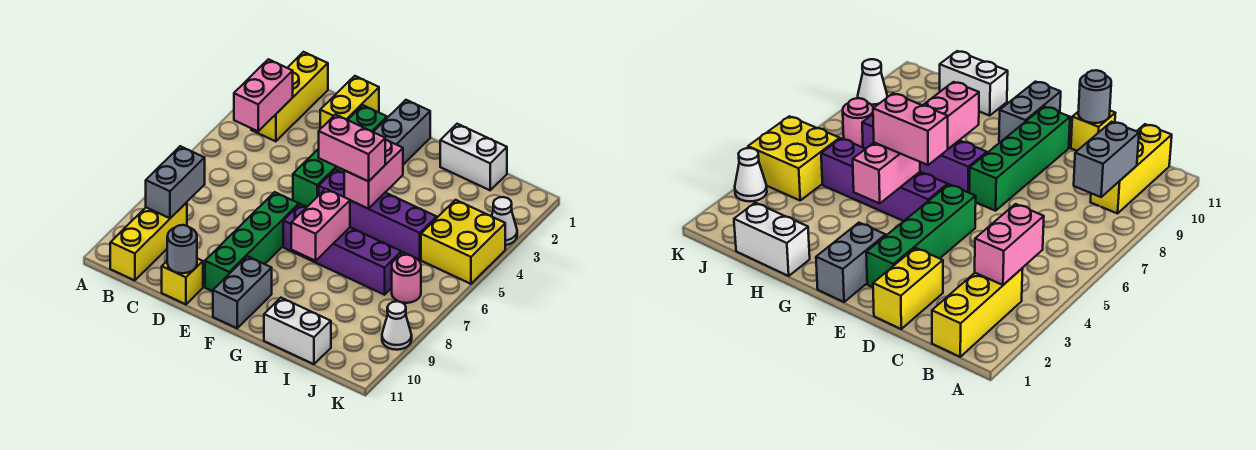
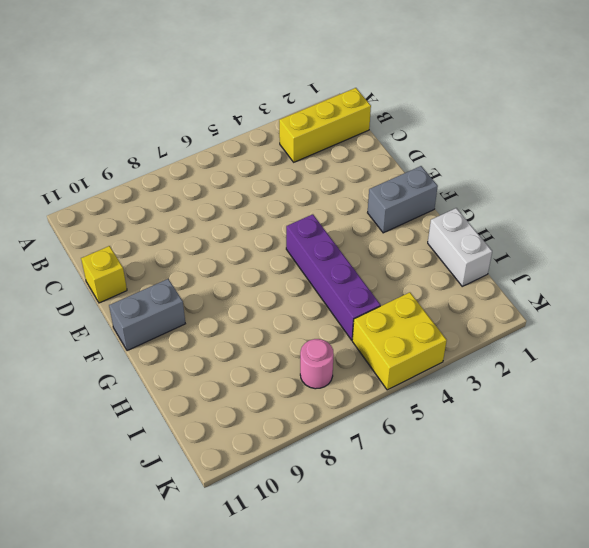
none -> yellow brick B9:B11 level 1
none -> yellow brick D1:D2 level 1
none -> green brick E2:E5 level 1

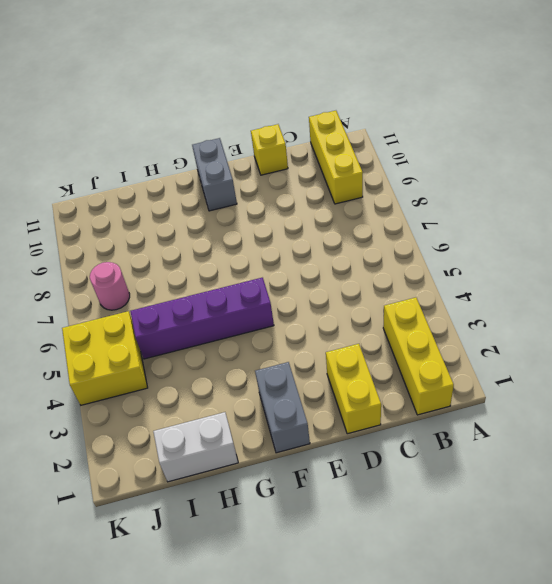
none -> green brick E2:E5 level 1
none -> green brick E7:E10 level 1
none -> purple brick F7:I7 level 1

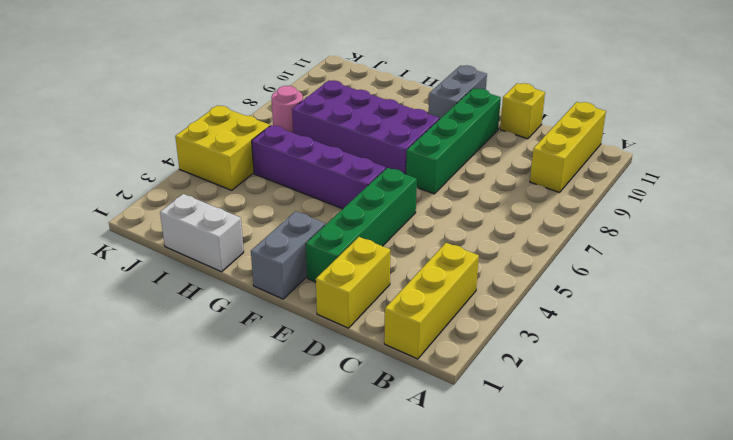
purple brick F7:I8 level 1 -> purple brick F7:I7 level 1
none -> white brick H11:I11 level 1
none -> white cone K3 level 1
none -> white cone K9 level 1

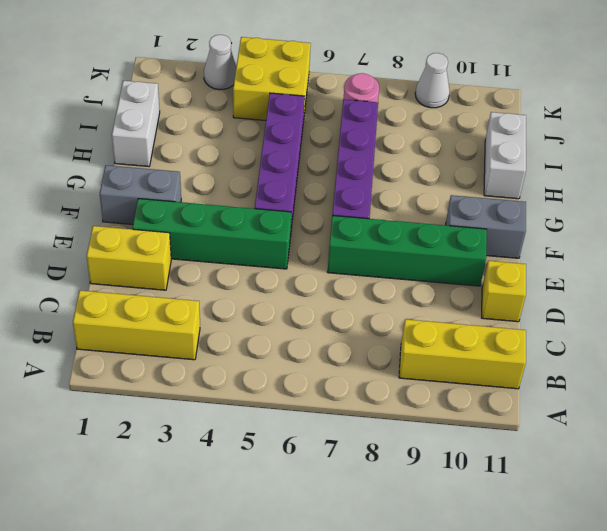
none -> pink brick B3:B4 level 2
none -> grey brick B8:B9 level 2
none -> grey round brick D11 level 2

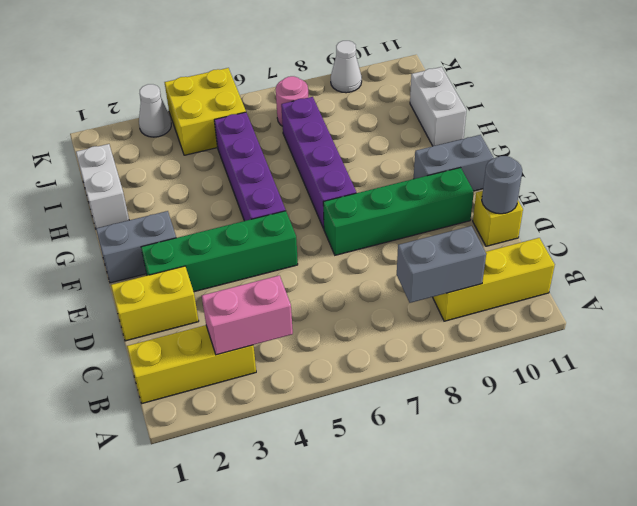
none -> pink brick G4:G5 level 2
none -> pink brick G7:G8 level 2
none -> pink brick F5:G5 level 3

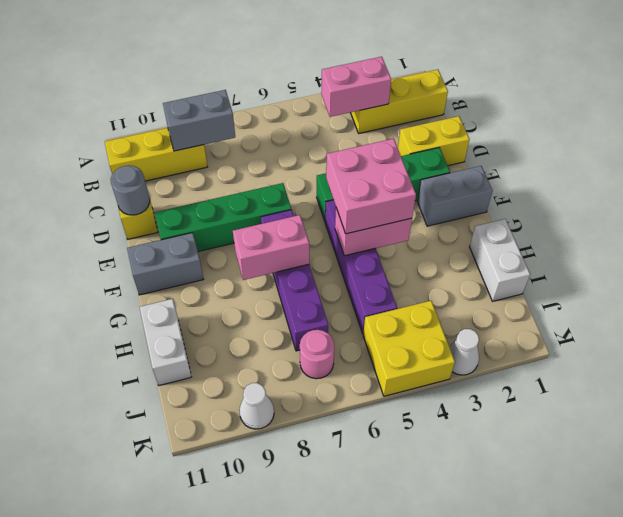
pink brick F4:G5 level 3 -> pink brick F5:G5 level 3

